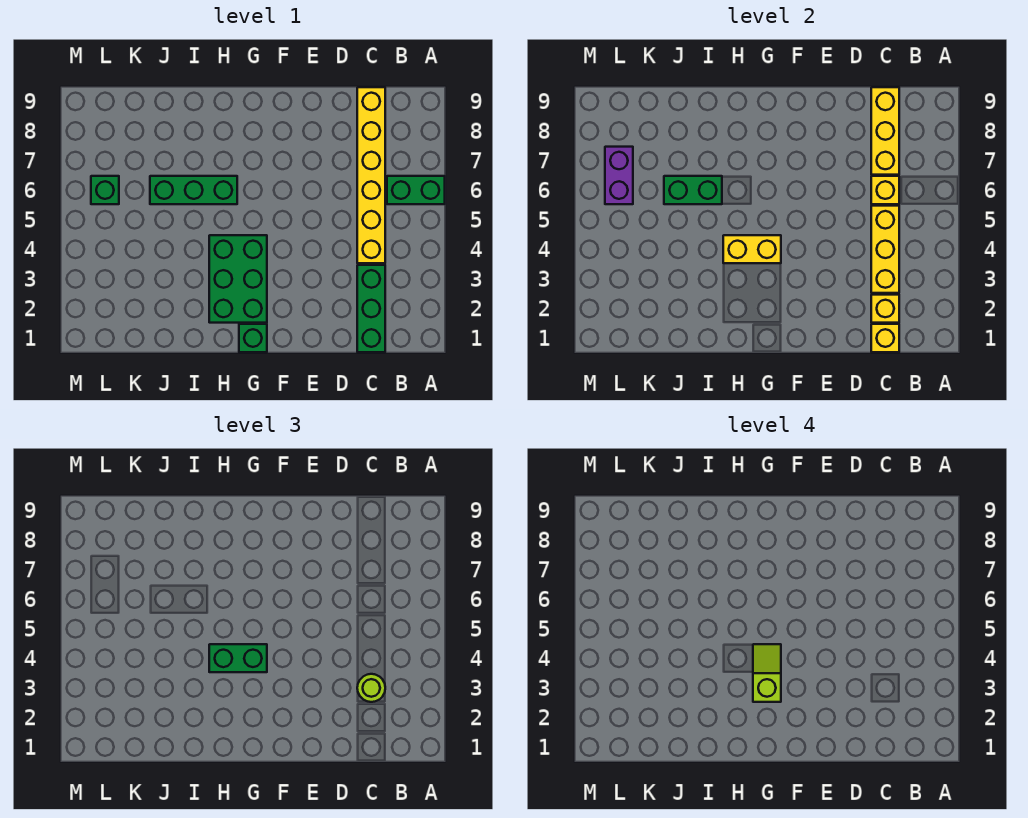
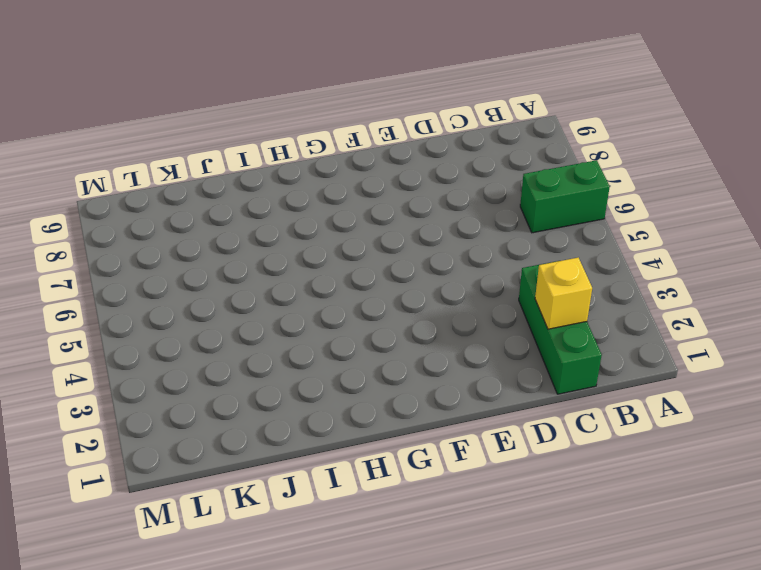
none -> yellow brick C4:C9 level 1
none -> green brick G1 level 1
none -> green brick G2:H4 level 1

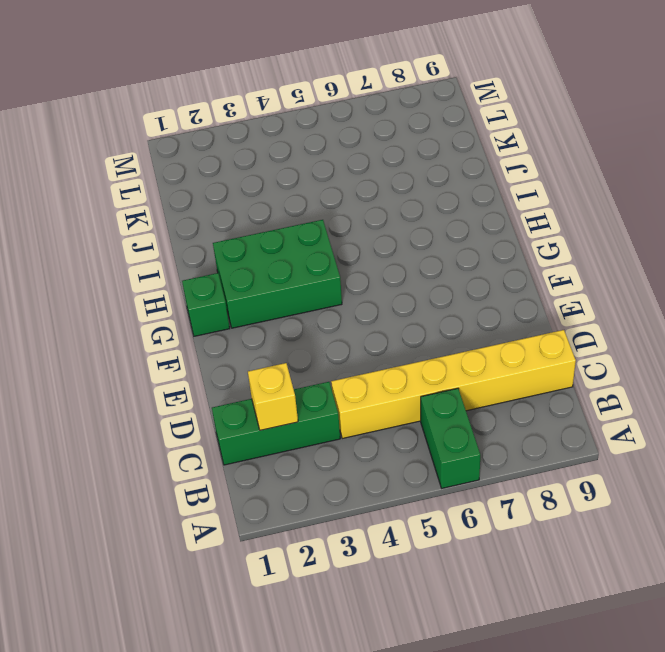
none -> green brick H6:J6 level 1
none -> green brick L6 level 1
none -> yellow brick C1 level 2

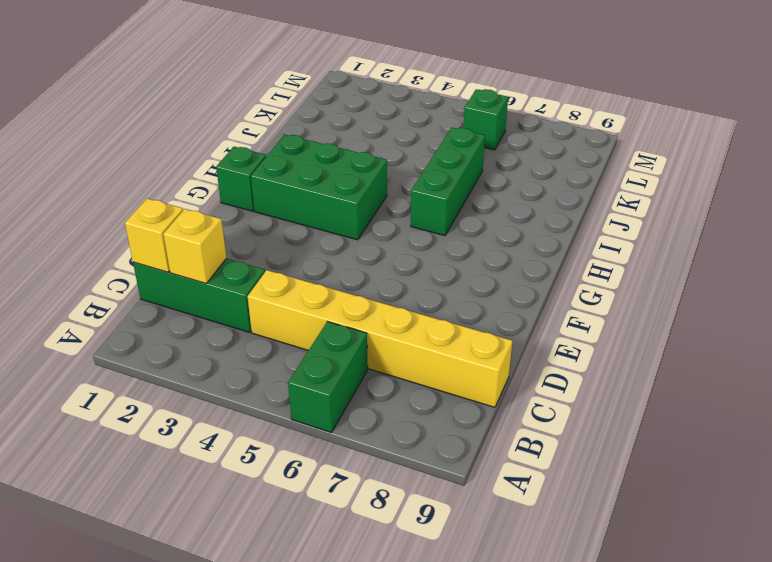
none -> yellow brick C3:C5 level 2
none -> yellow brick C6 level 2
none -> yellow brick C7:C9 level 2

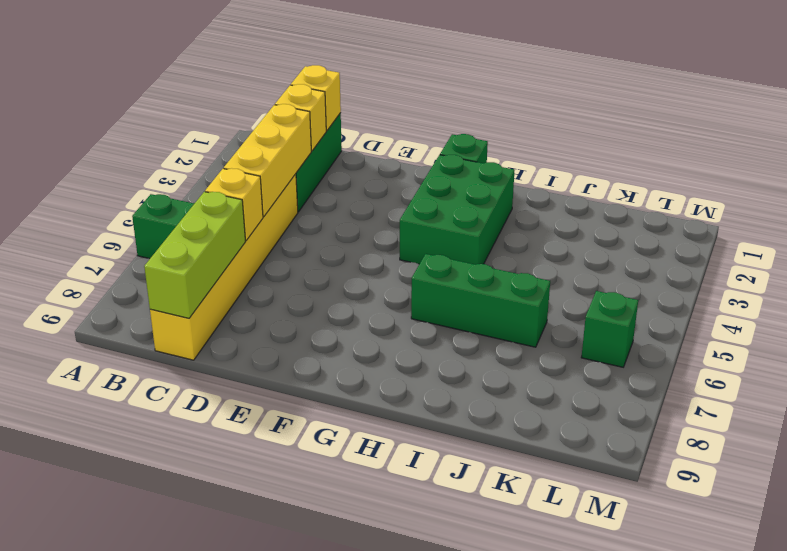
lime brick C7:C9 level 2 -> yellow brick C7:C9 level 2
none -> yellow brick G4:H4 level 2
none -> green brick I6:J6 level 2
none -> purple brick L6:L7 level 2

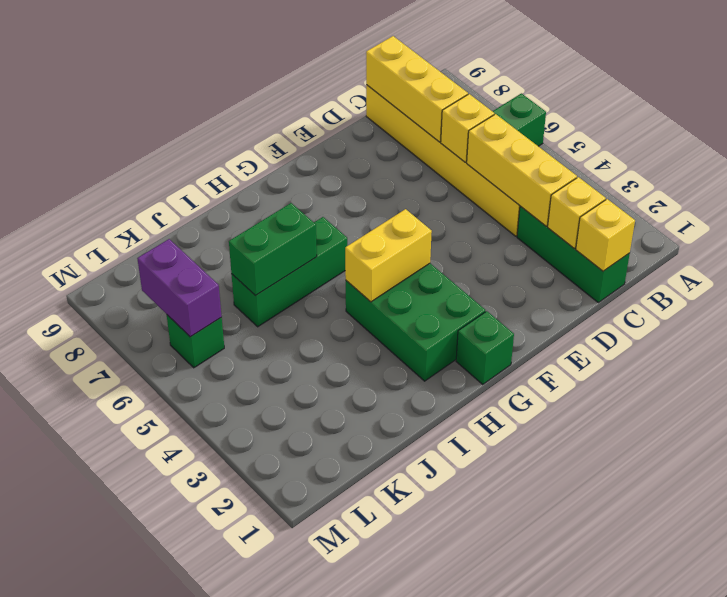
none -> lime round brick C3 level 3
none -> green brick G4:H4 level 3
none -> lime slope G3:G4 level 4 top 3

